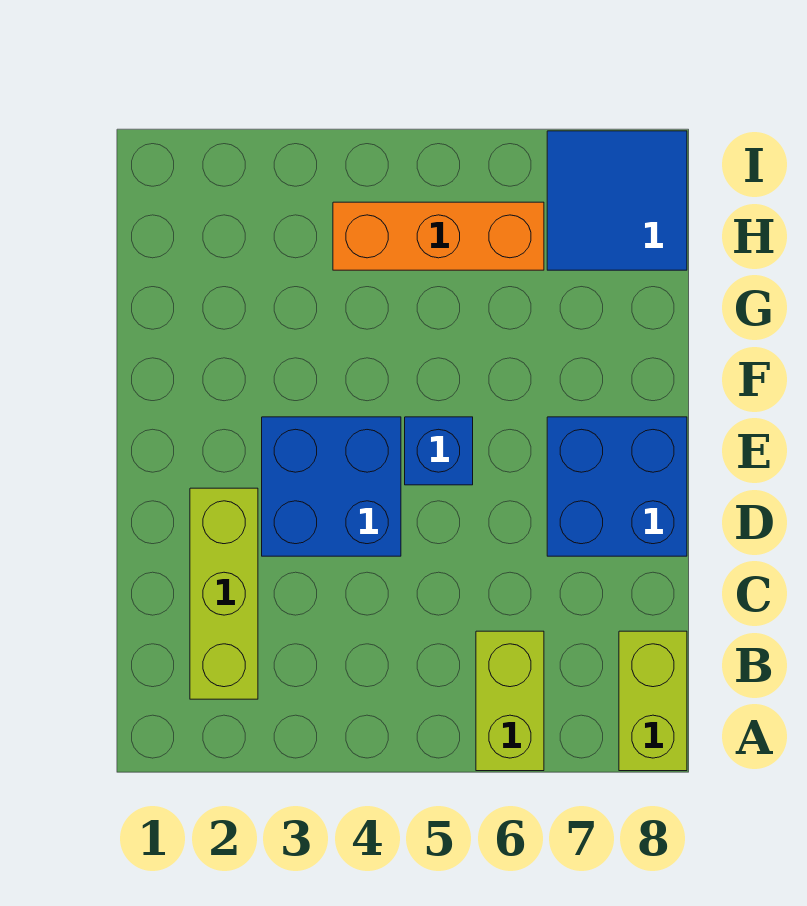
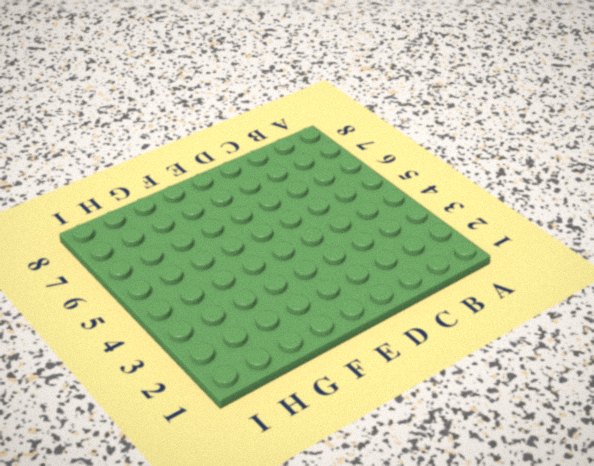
none -> lime brick A6:B6 level 1
none -> lime brick A8:B8 level 1

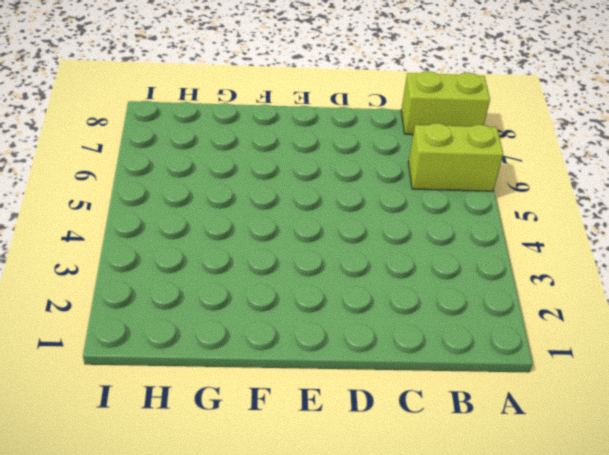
none -> lime brick B2:D2 level 1
none -> blue brick D3:E4 level 1

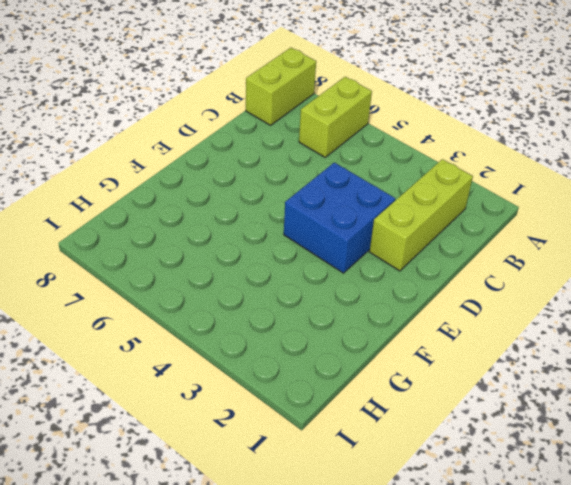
none -> blue brick D7:E8 level 1
none -> blue brick E5 level 1

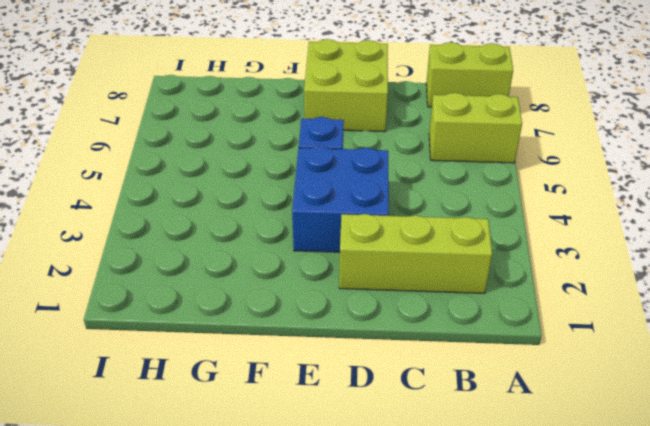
lime brick D7:E8 level 1 -> blue brick D7:E8 level 1
none -> orange brick H4:H6 level 1
none -> blue tile H7:I8 level 1

